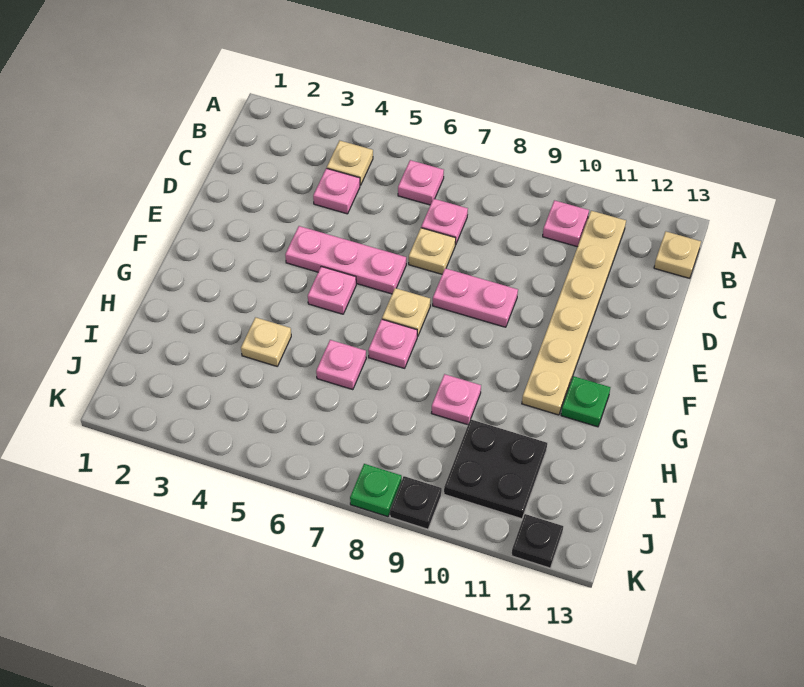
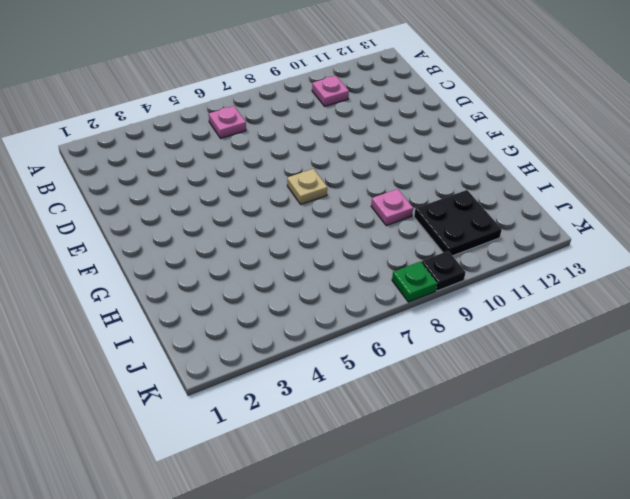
none -> tan plate B4 level 1
none -> tan plate B11:G11 level 1
none -> tan plate B13 level 1

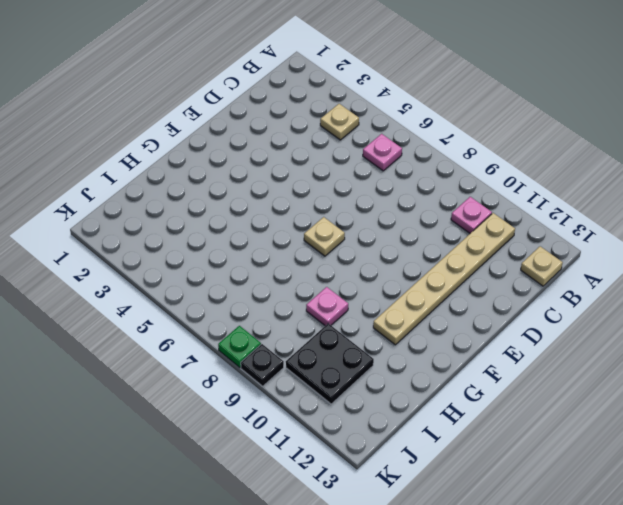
none -> pink plate C4 level 1
none -> pink plate C7 level 1
none -> tan plate D7 level 1

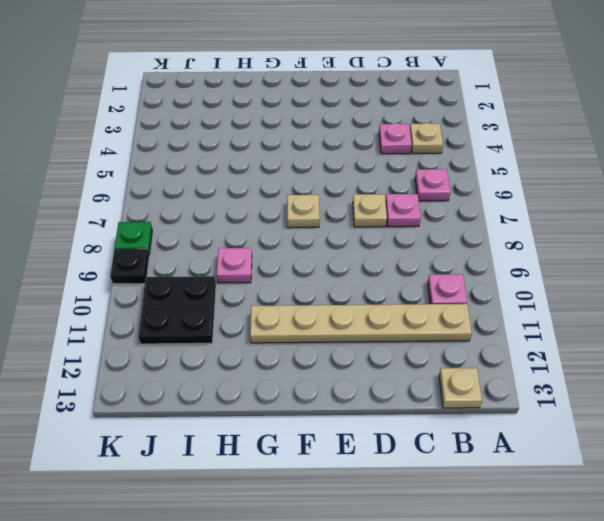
none -> pink plate E4:E6 level 1
none -> pink plate E8:E9 level 1
none -> pink plate F5 level 1

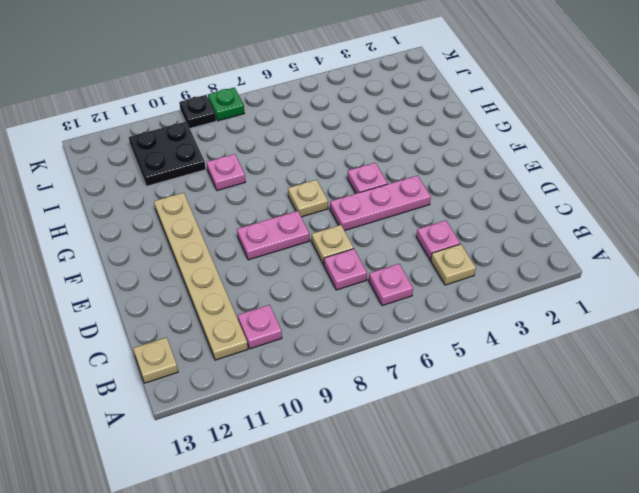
none -> pink plate G7 level 1
none -> green plate G12 level 1
none -> tan plate H4 level 1

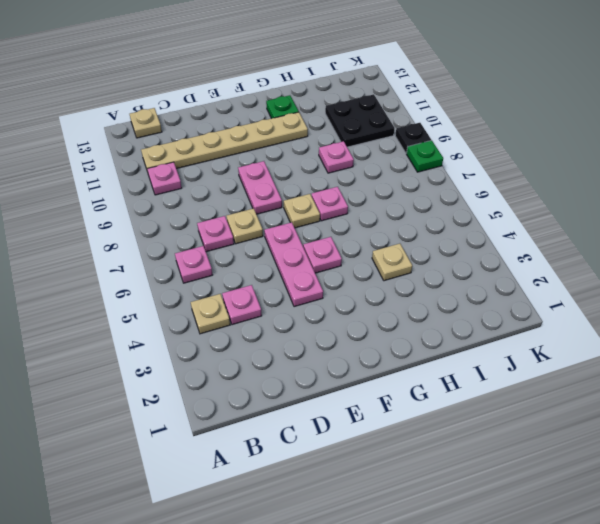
none -> pink plate H6 level 1
none -> black plate K12 level 1

